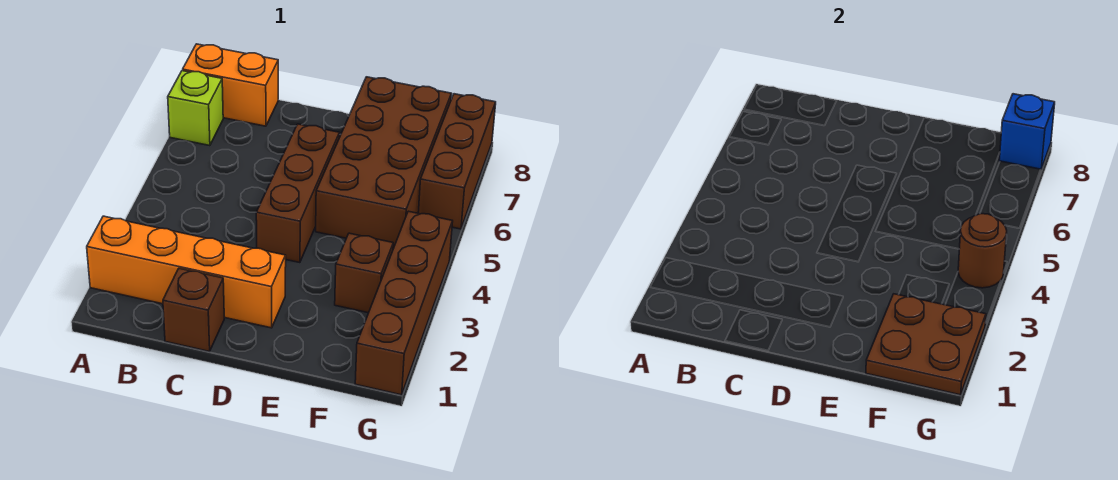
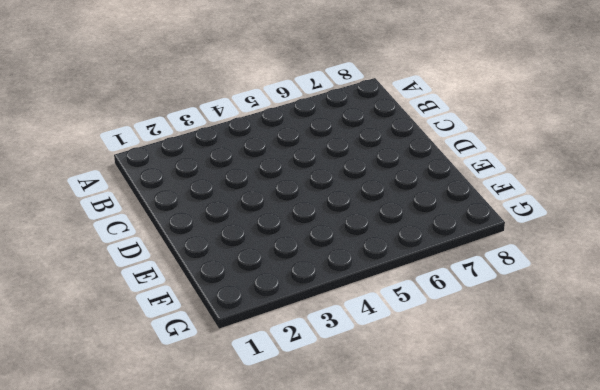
none -> orange brick A2:D2 level 1
none -> lime brick A7 level 1
none -> orange brick A8:B8 level 1

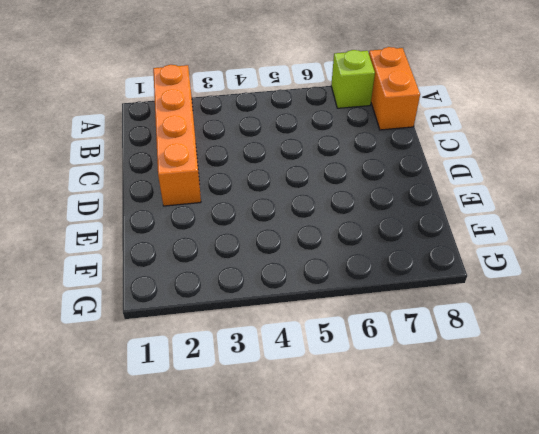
none -> brown brick C1 level 1
none -> brown brick D4:D6 level 1
none -> brown brick E5:F8 level 1

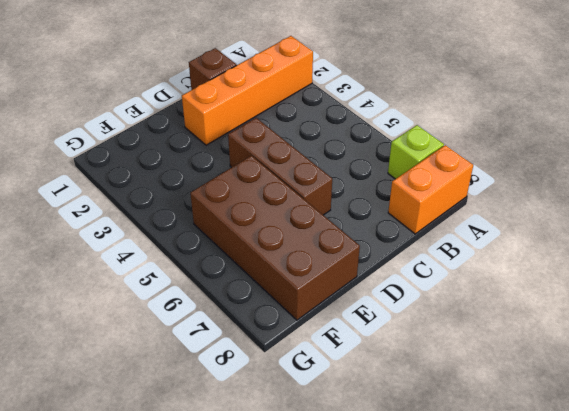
none -> brown brick F3 level 1
none -> brown brick G1:G4 level 1
none -> brown brick G6:G8 level 1

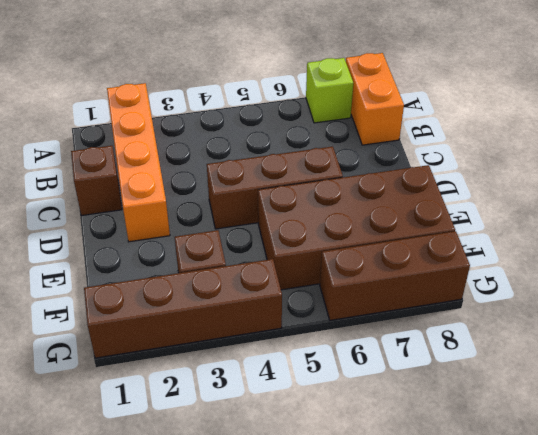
none -> brown plate F1:G2 level 2
none -> brown round brick G4 level 2
none -> blue brick G8 level 2

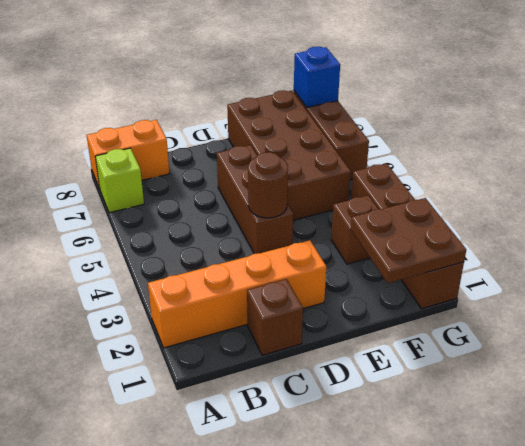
brown round brick D4 level 2 -> brown round brick G4 level 2

